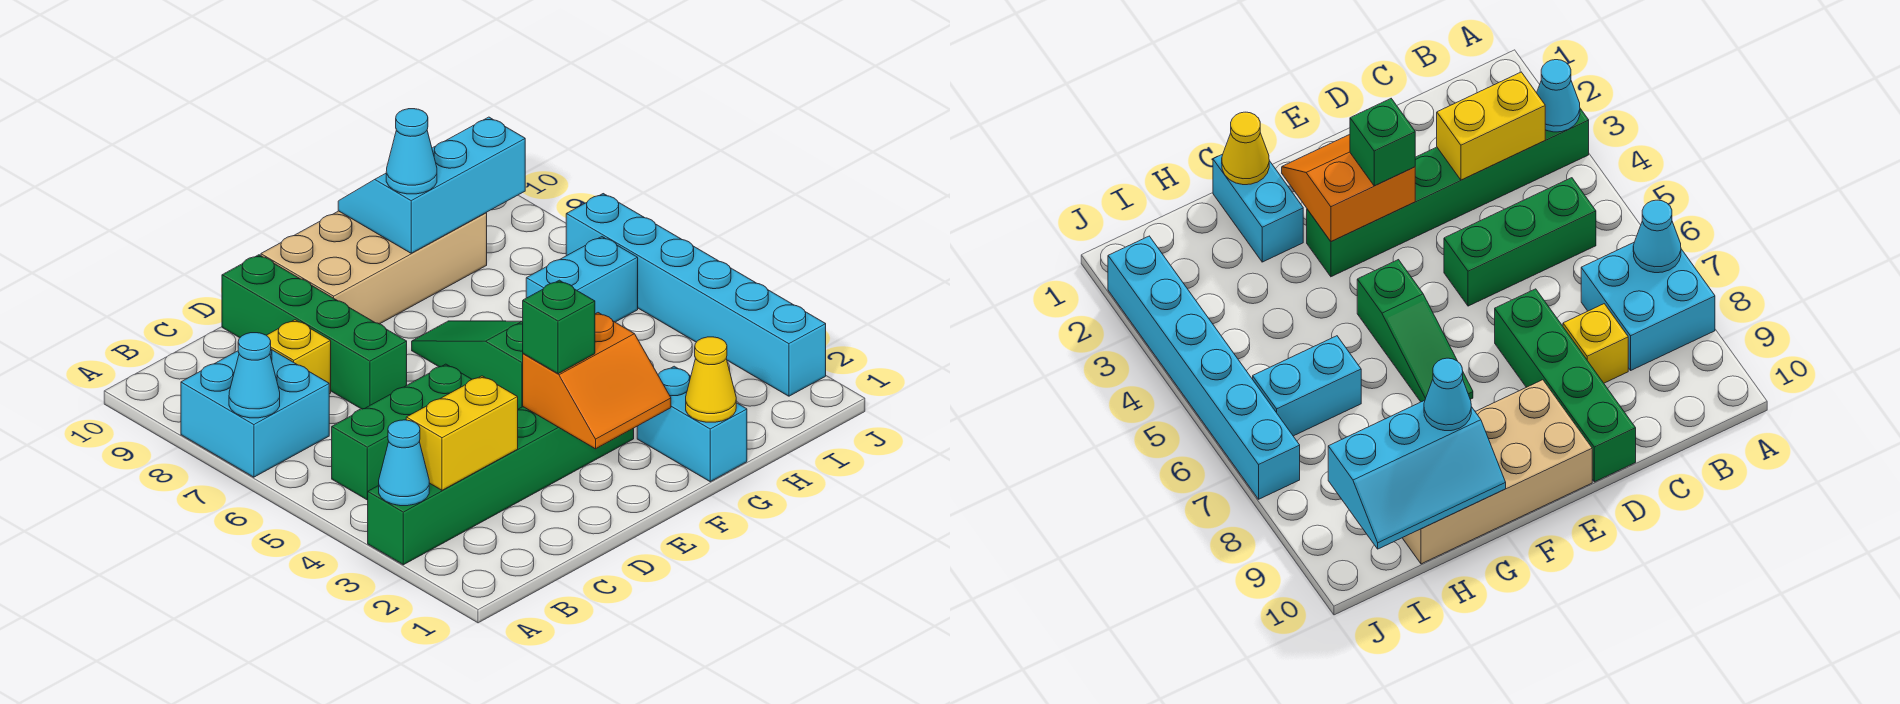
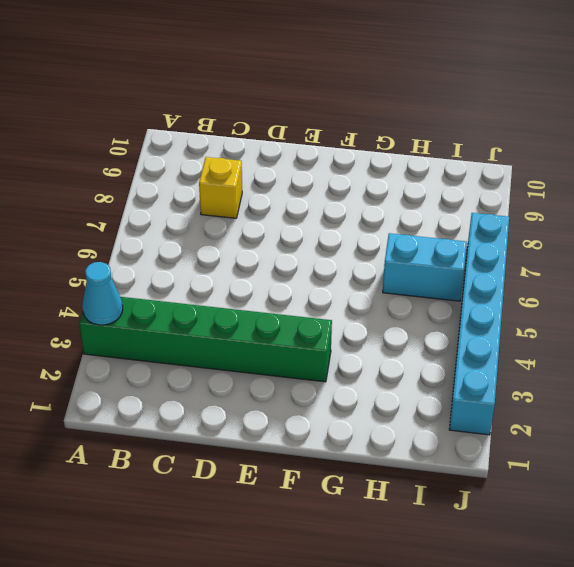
none -> cyan brick A7:B8 level 1
none -> green brick B5:D5 level 1
none -> green brick D7:D10 level 1

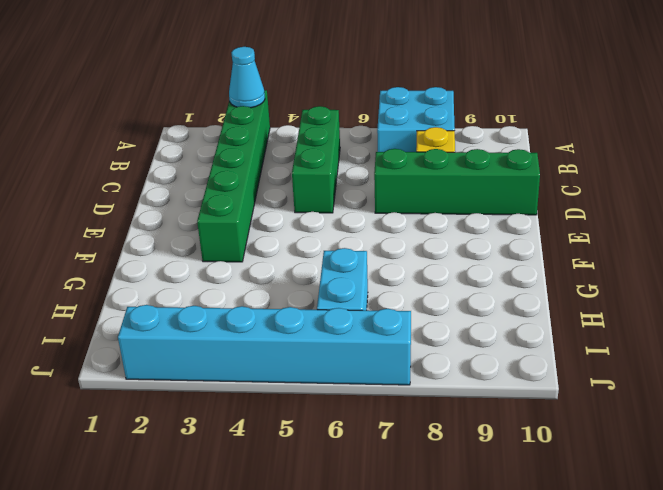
none -> tan brick E9:H10 level 1
none -> green slope F5:F7 level 1 top 5
none -> cyan brick G1:G2 level 1

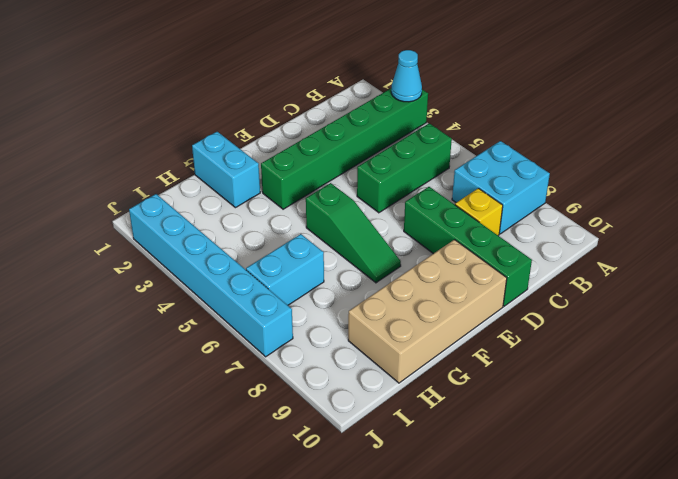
none -> cyan cone A7 level 2
none -> yellow brick B3:C3 level 2
none -> orange slope E2:F3 level 2 top 3

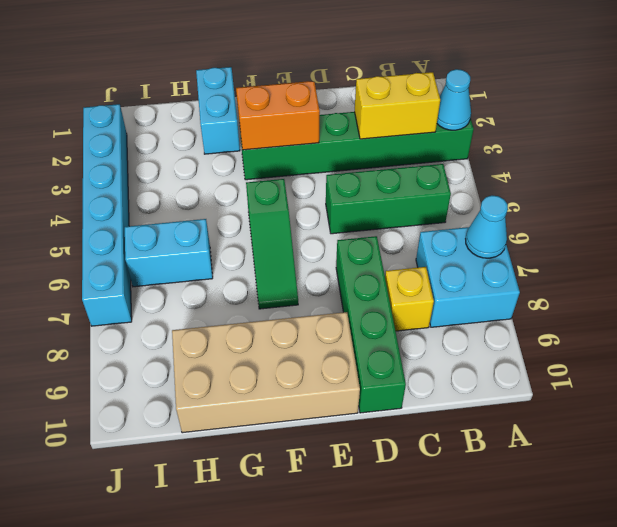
none -> yellow cone G1 level 2
none -> cyan slope G9:I10 level 2 top 9
none -> green brick E3 level 3

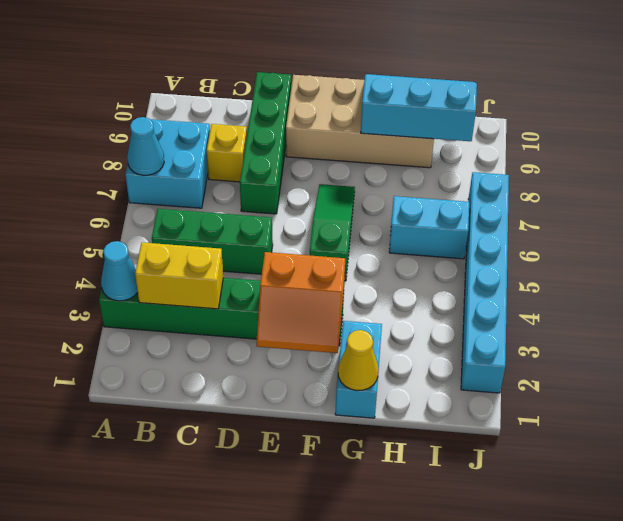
none -> green brick E3 level 3
none -> cyan cone G9 level 3

